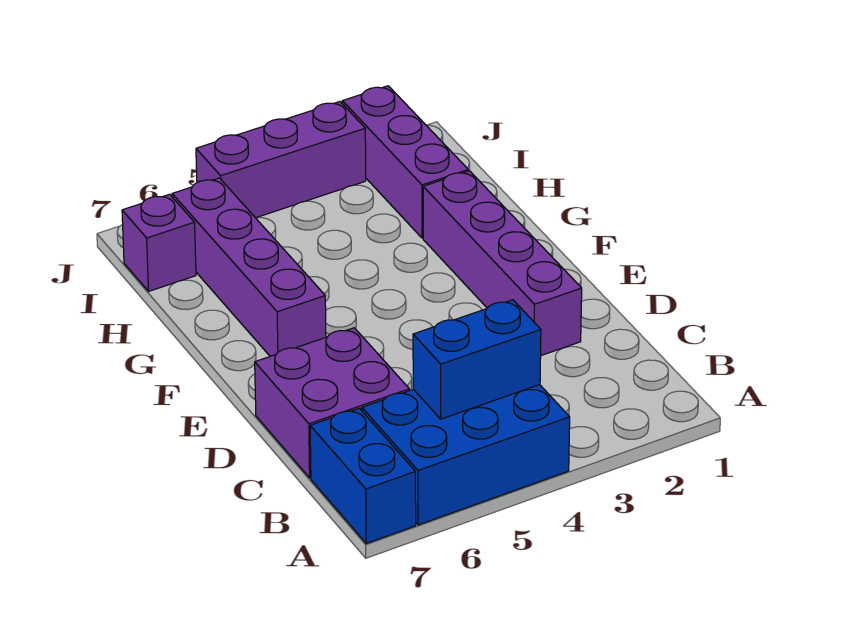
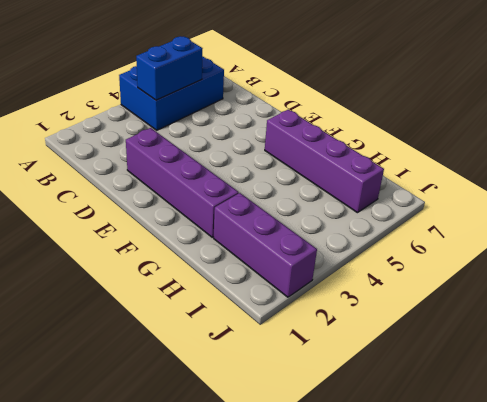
none -> blue brick A7:B7 level 1
none -> purple brick C6:D7 level 1

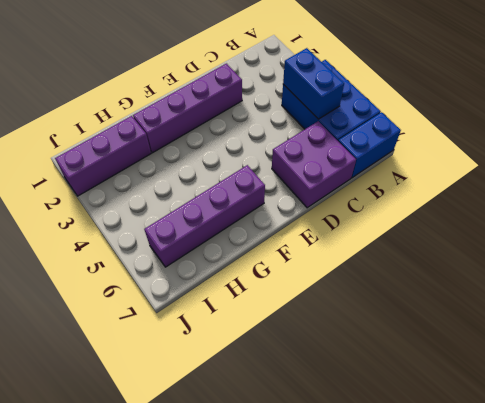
none -> purple brick I7 level 1
none -> purple brick J3:J5 level 1

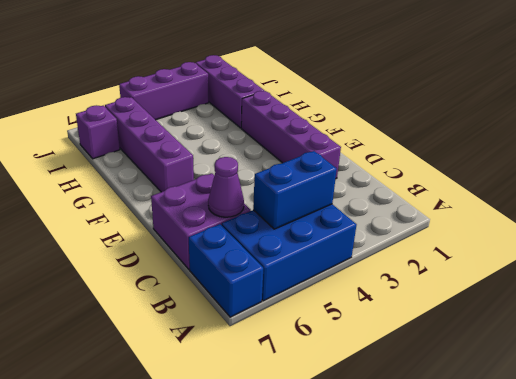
purple cone C6 level 2 -> none

